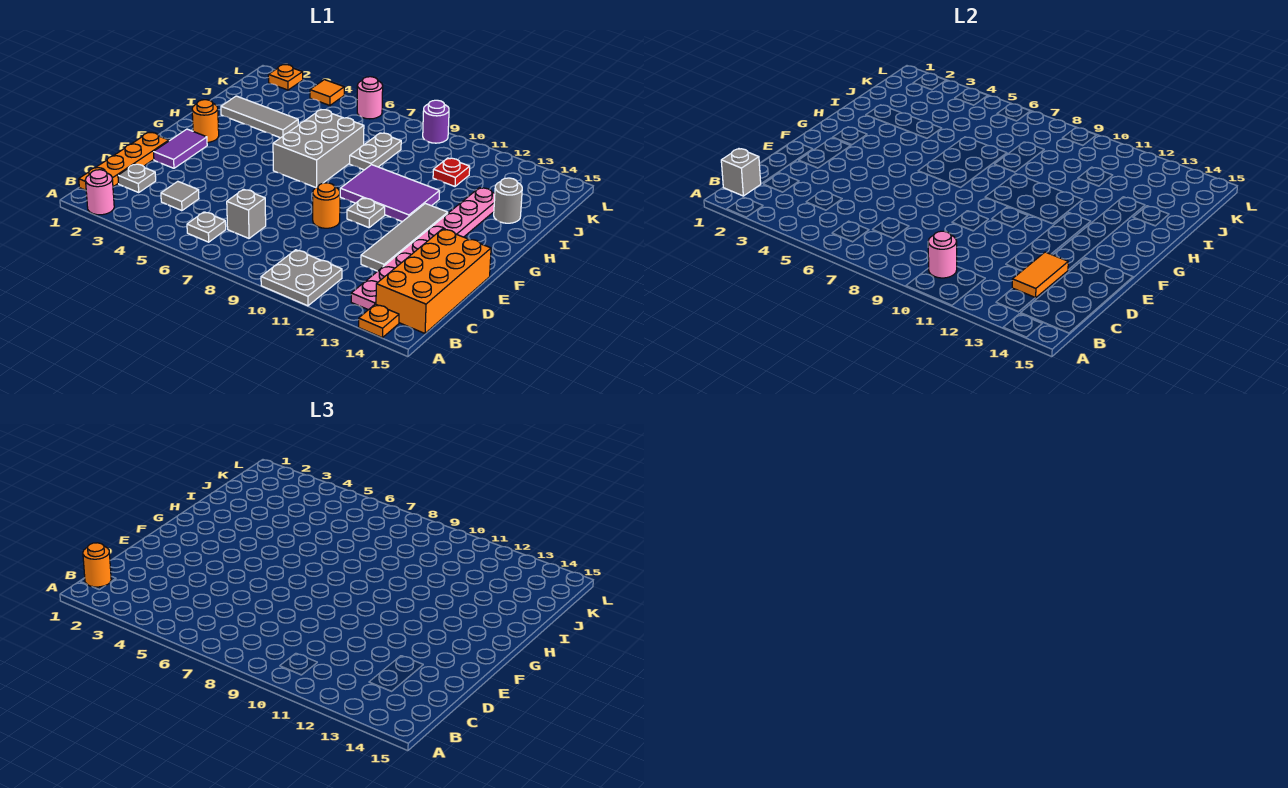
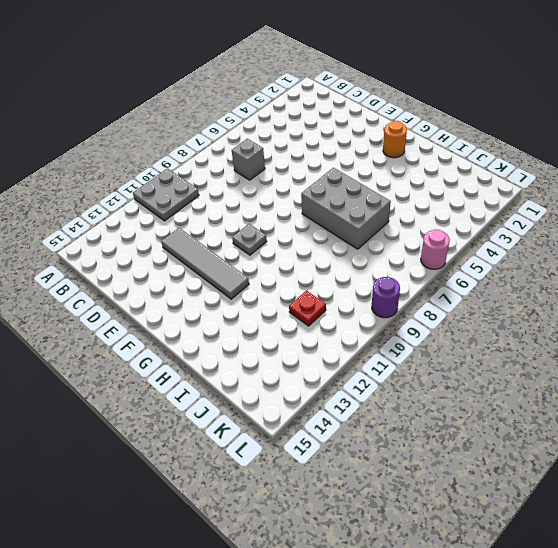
none -> pink round brick A2 level 1
none -> orange plate A14 level 1
none -> orange plate B1:E1 level 1

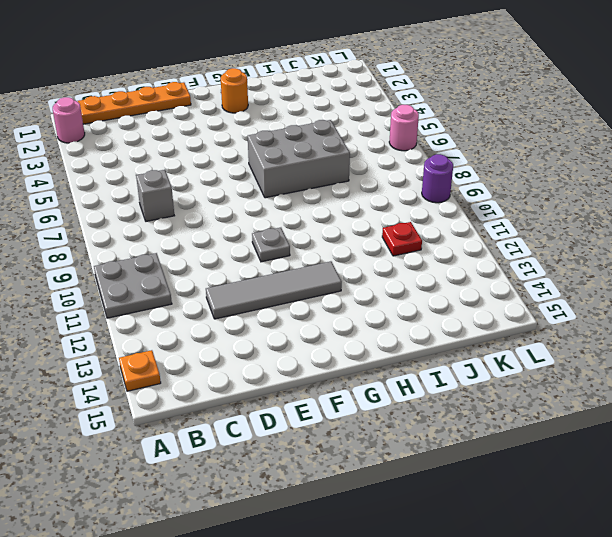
none -> grey plate B6 level 1
none -> pink plate B13:I13 level 1
none -> orange brick B14:E15 level 1

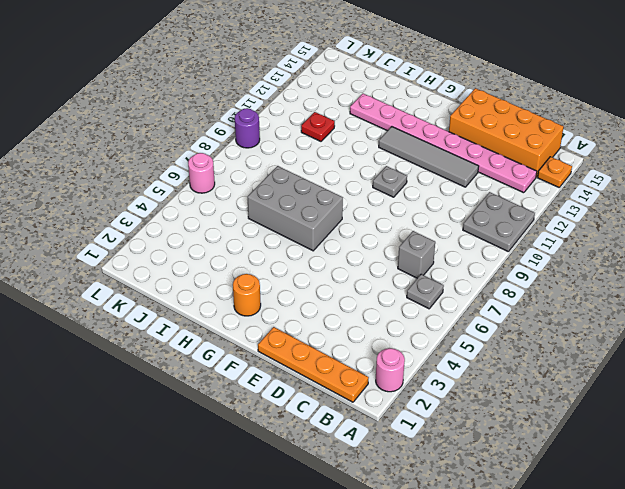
none -> grey plate C2 level 1
none -> grey tile C4 level 1
none -> purple tile E2:F2 level 1

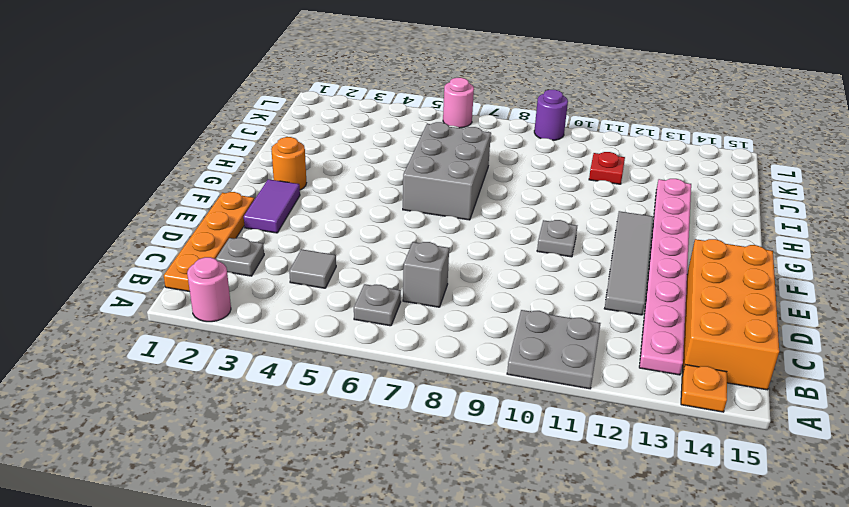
none -> orange round brick E9 level 1
none -> purple tile G9:H11 level 1
none -> grey tile I2:I4 level 1

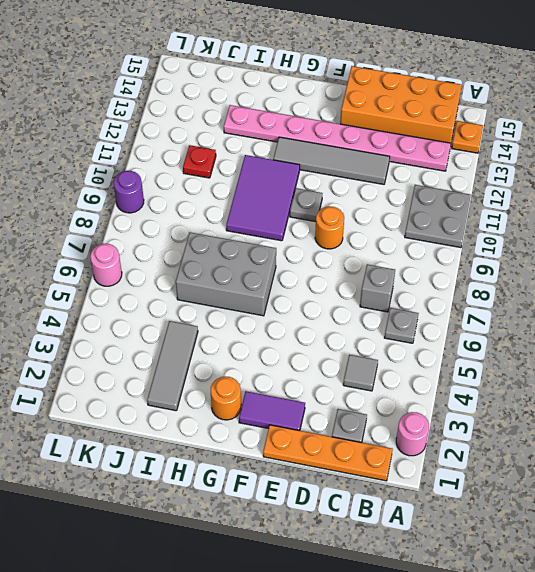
none -> grey plate I8:J8 level 1
none -> grey round brick I14 level 1
none -> orange plate L2 level 1

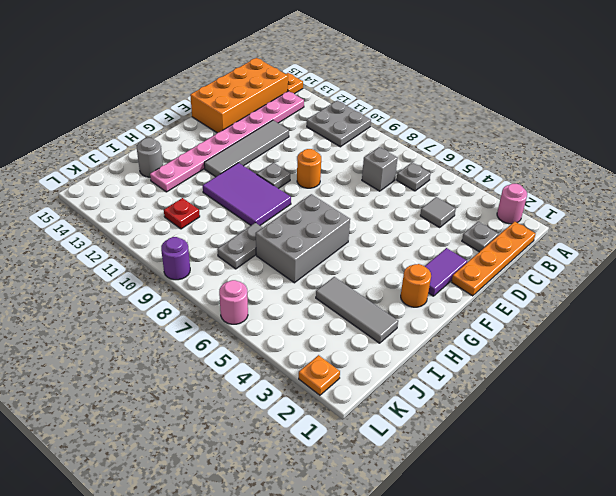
none -> orange tile L4 level 1
none -> grey brick B1 level 2
none -> pink round brick B10 level 2

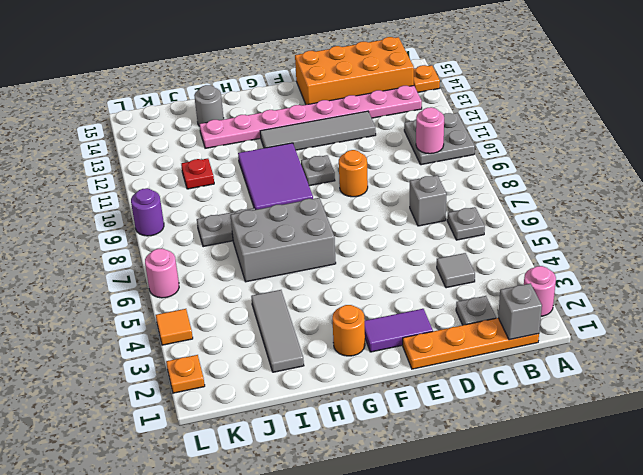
none -> orange tile C13:D13 level 2
none -> orange round brick B1 level 3

